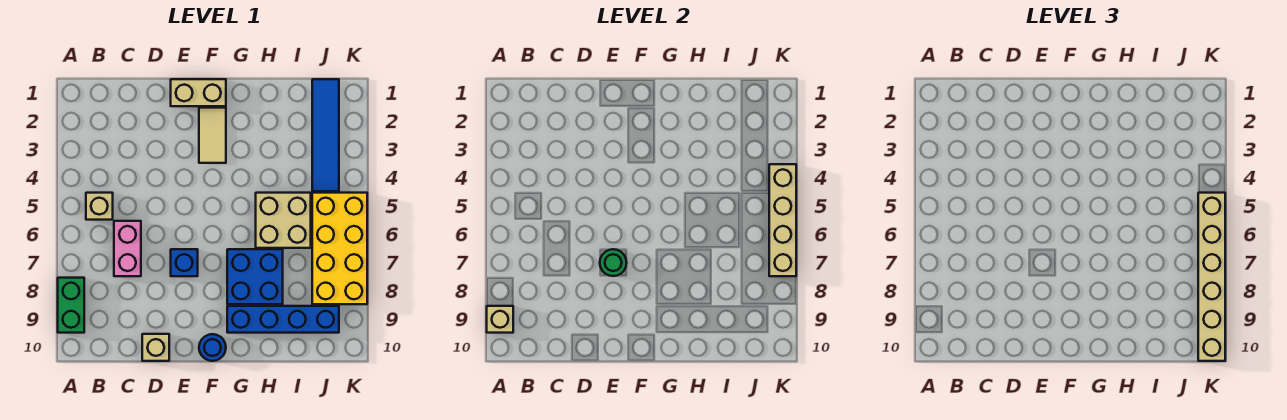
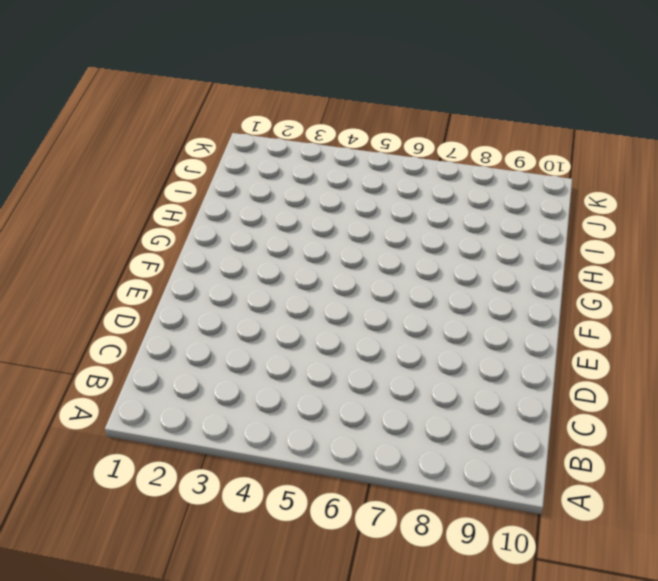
none -> green brick A8:A9 level 1
none -> tan brick B5 level 1
none -> pink brick C6:C7 level 1

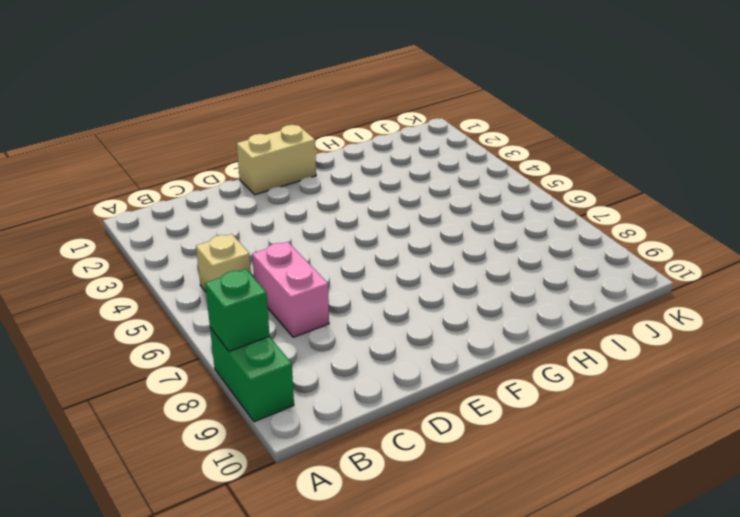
green brick A8 level 2 -> none
none -> tan brick D10 level 1
none -> blue brick E7 level 1
none -> tan tile F2:F3 level 1

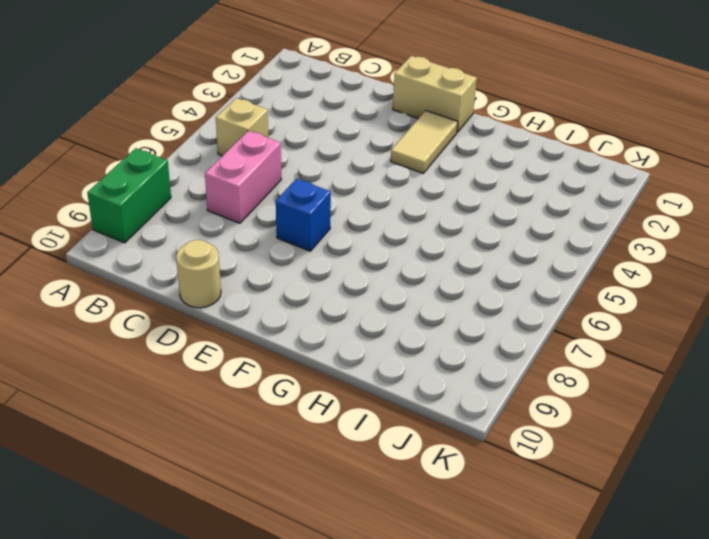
tan round brick D10 level 1 -> tan brick D10 level 1
none -> blue round brick F10 level 1
none -> blue brick G7:H8 level 1
none -> blue brick G9:J9 level 1

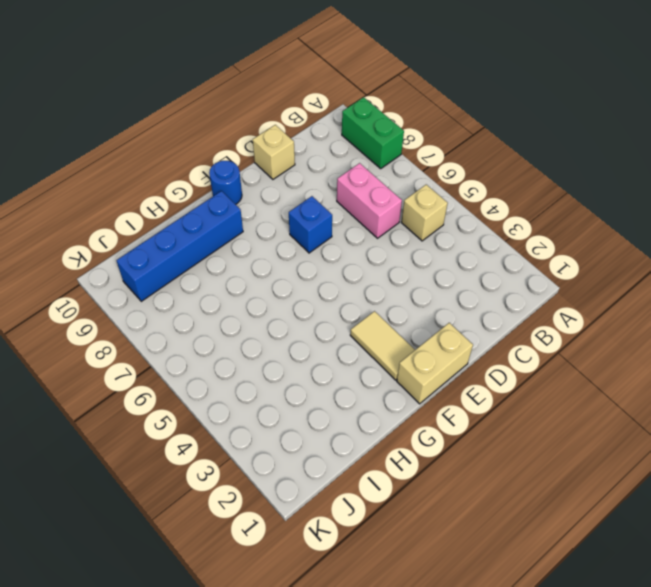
none -> blue brick G7:H8 level 1
none -> tan brick H5:I6 level 1
none -> blue tile J1:J4 level 1

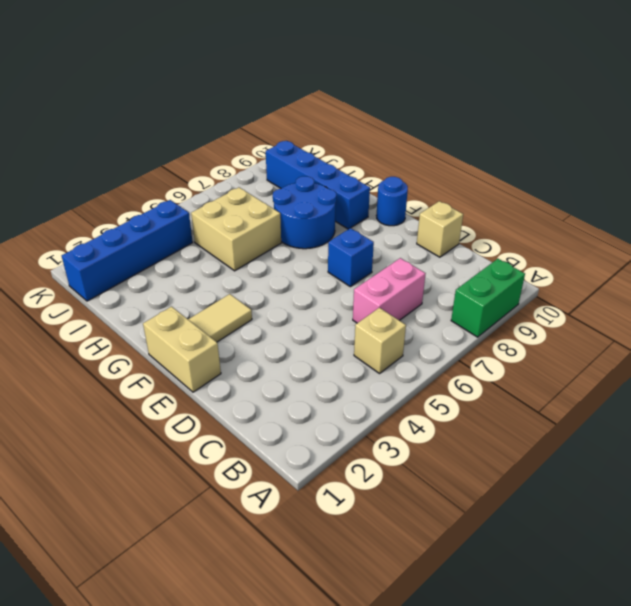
blue round brick G7:H8 level 1 -> blue brick G7:H8 level 1
blue brick J1:J4 level 1 -> blue tile J1:J4 level 1
none -> yellow brick J5:K8 level 1
none -> tan brick A9 level 2
none -> green round brick E7 level 2

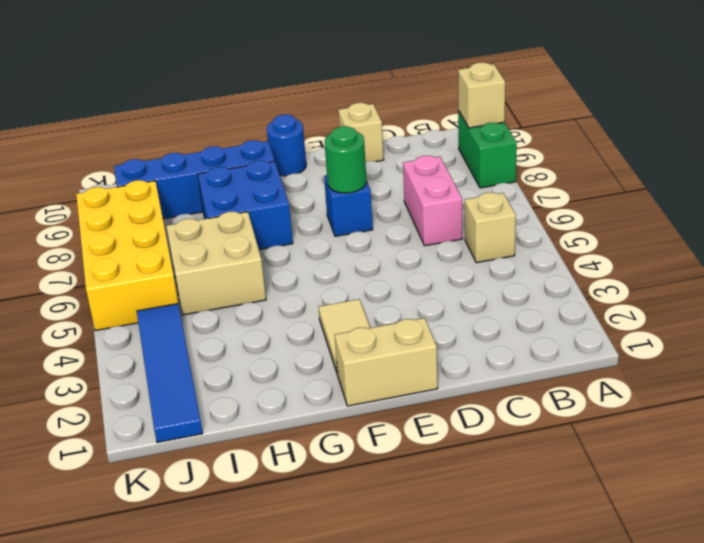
none -> tan brick K4:K7 level 2
none -> tan brick K5:K10 level 3

